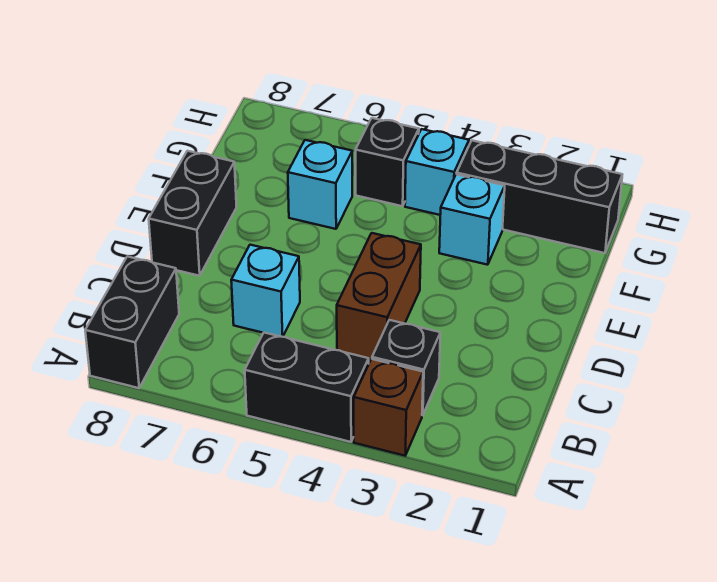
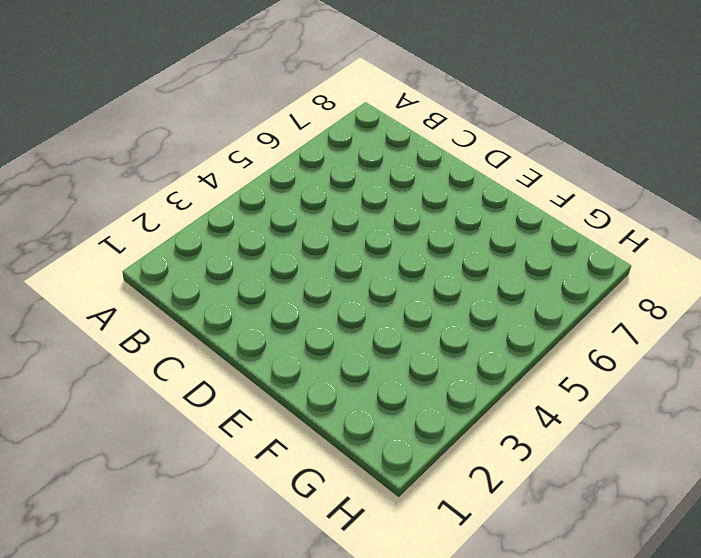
none -> brown brick A3 level 1
none -> black brick A4:A5 level 1
none -> black brick A8:B8 level 1

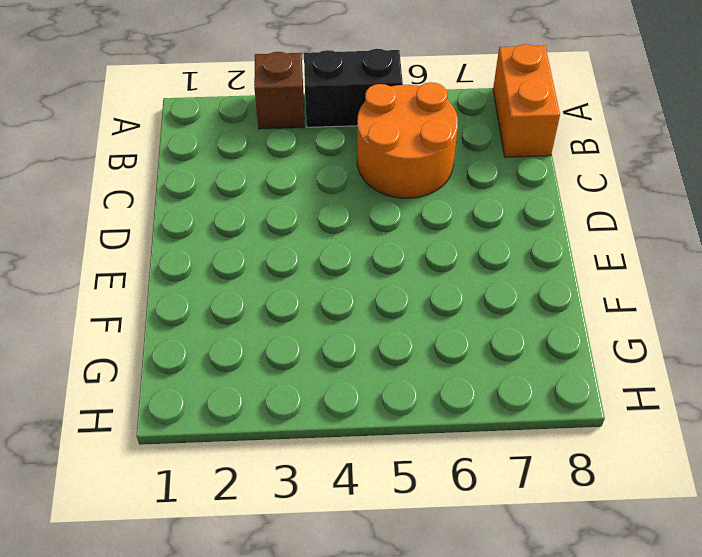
orange brick A8:B8 level 1 -> black brick A8:B8 level 1
orange round brick B5:C6 level 1 -> cyan brick C6 level 1
none -> black brick B3 level 1
none -> brown brick C4:D4 level 1
none -> black brick D8:E8 level 1

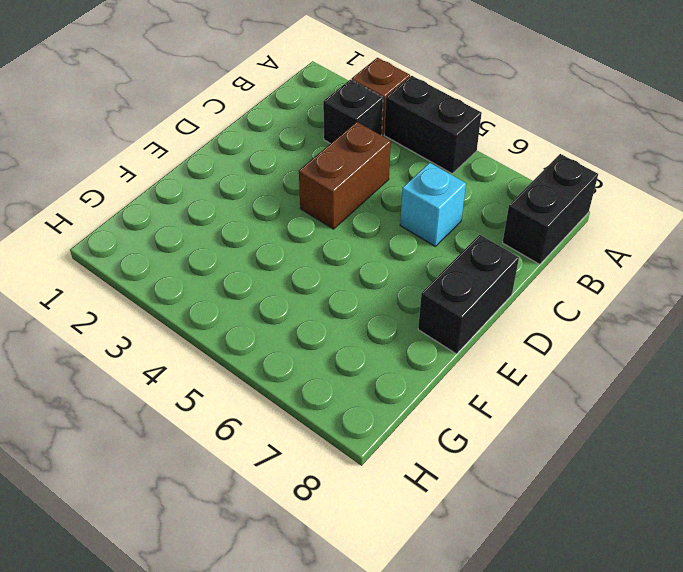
none -> cyan brick F3 level 1
none -> cyan brick F6 level 1
none -> black brick G1:G3 level 1

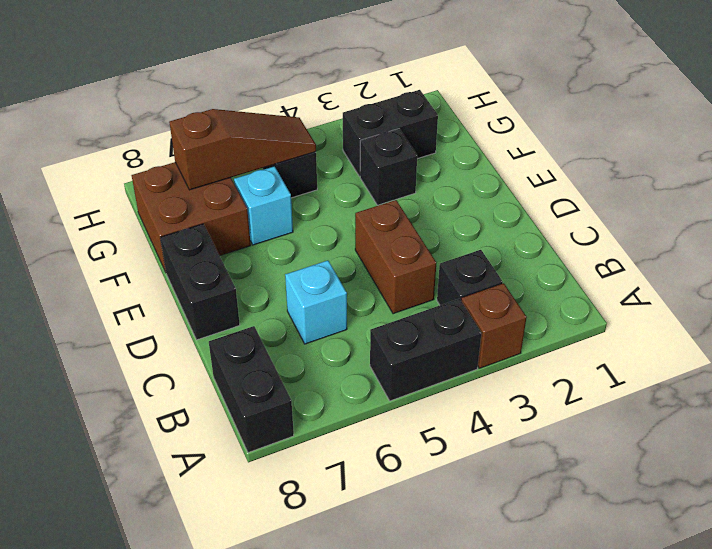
black brick F3 level 1 -> cyan brick F3 level 1
brown brick F7:G8 level 1 -> none
black brick G2:G3 level 1 -> black brick G1:G3 level 1
brown slope G5:G7 level 2 top 7 -> none
none -> cyan brick G4 level 1

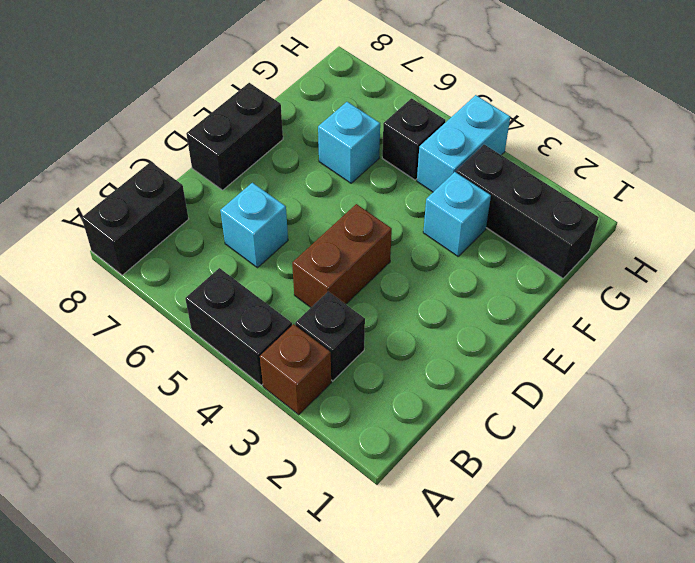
cyan brick G4:H4 level 1 -> cyan brick G4 level 1

